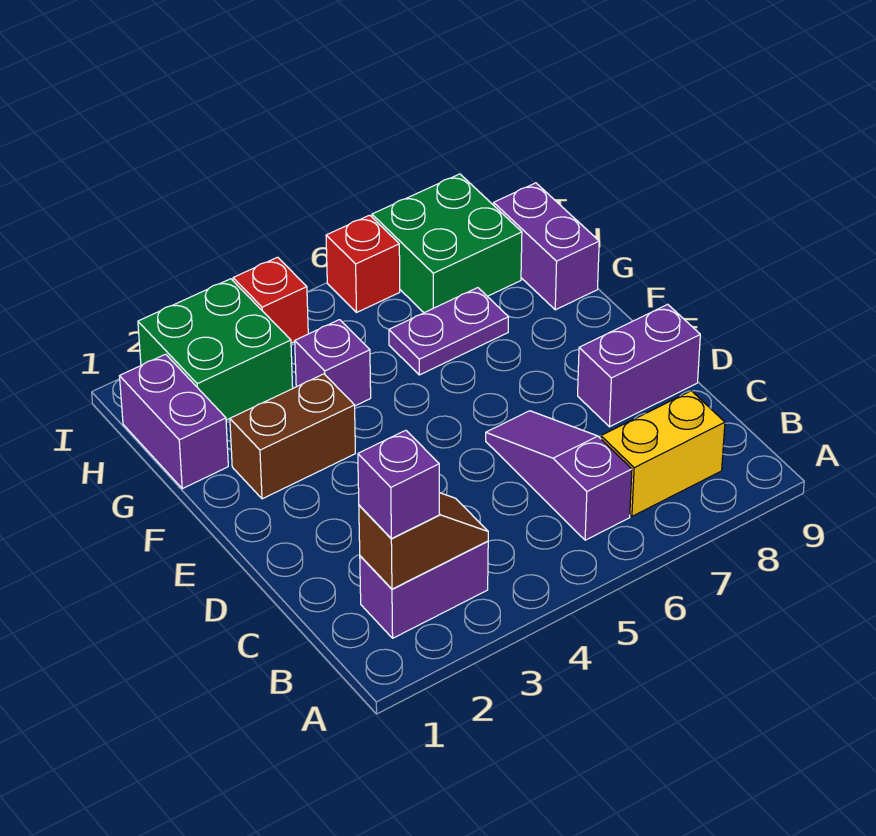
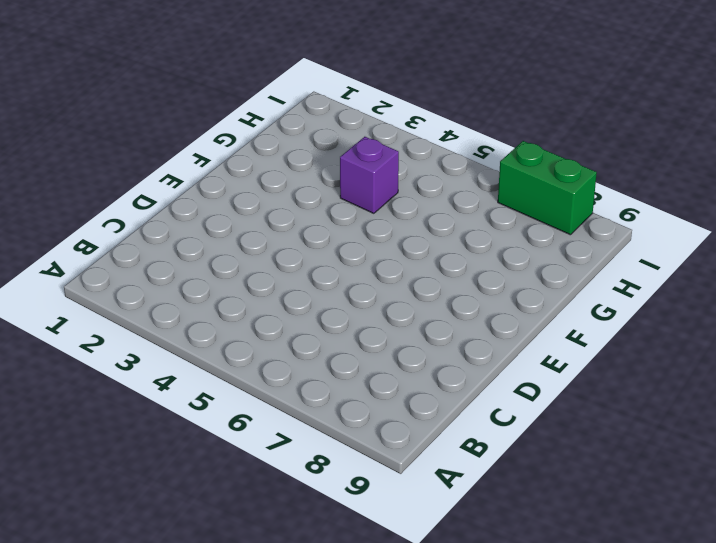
green brick I7:I8 level 1 -> green brick H7:I8 level 1
none -> purple brick B2:B3 level 1
none -> purple slope B6:D6 level 1 top B
none -> yellow brick B7:B8 level 1

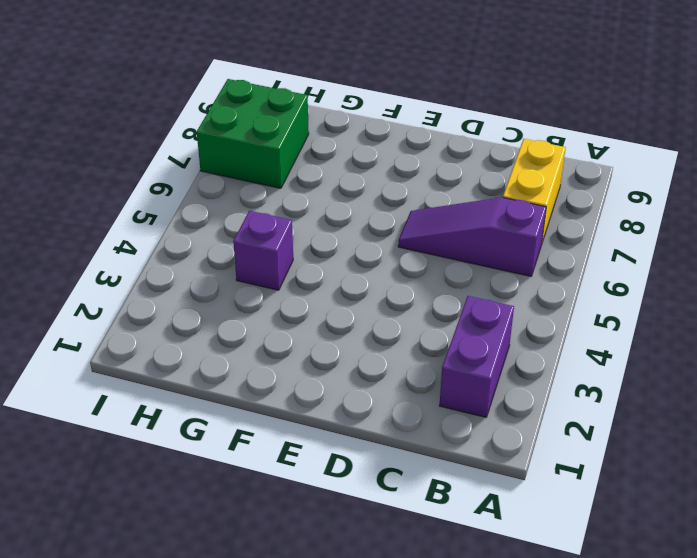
none -> purple brick D8:D9 level 1
none -> brown brick F2:F3 level 1
none -> purple brick G1:H1 level 1

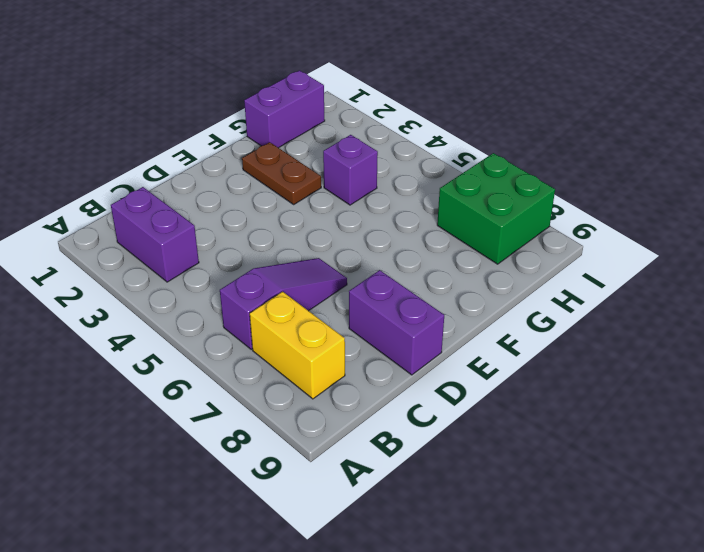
brown plate F2:F3 level 1 -> brown brick F2:F3 level 1
none -> purple plate G6:G7 level 1
none -> purple brick G9:H9 level 1
none -> green brick H2:I3 level 1

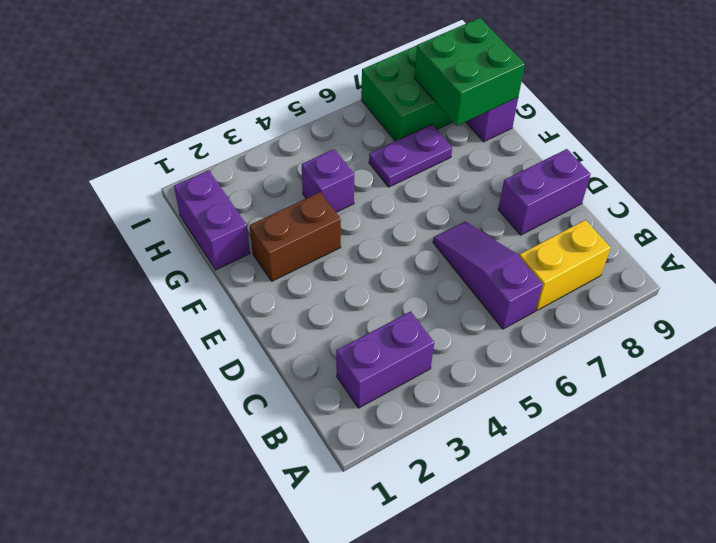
green brick G8:H9 level 2 -> green brick H2:I3 level 1
none -> red brick I4 level 1
none -> red brick I6 level 1
none -> brown slope B2:B3 level 2 top 2

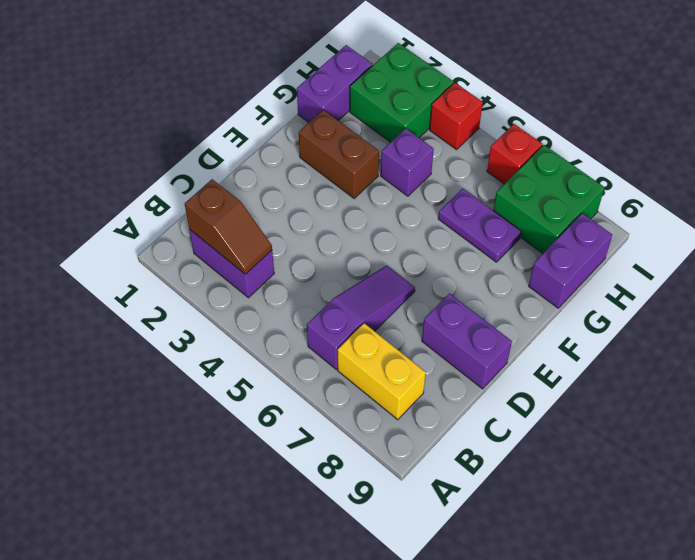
none -> purple brick B2 level 3

